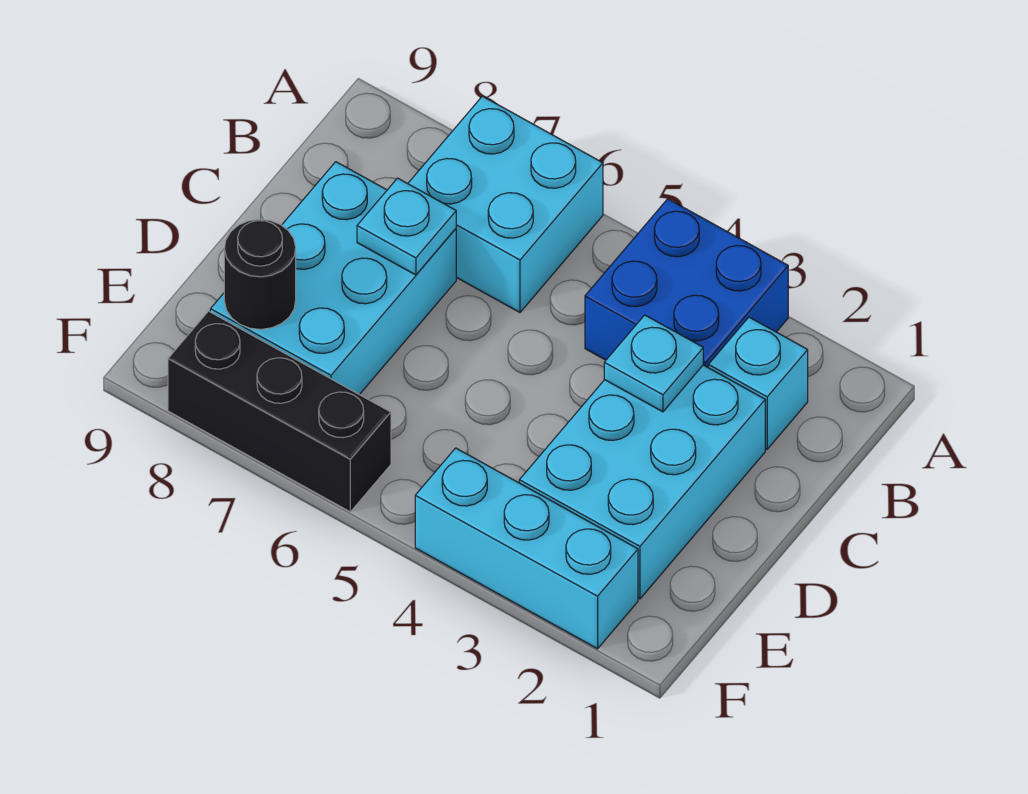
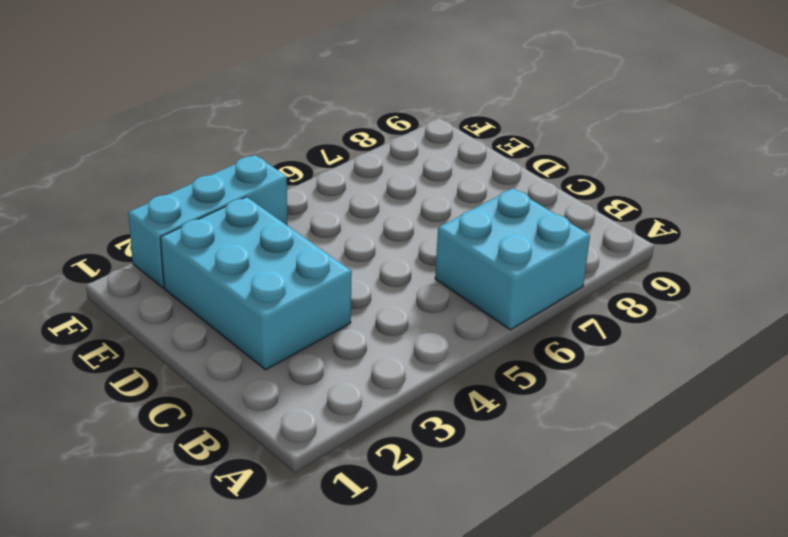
none -> blue brick A3:B4 level 1
none -> cyan brick B2 level 1

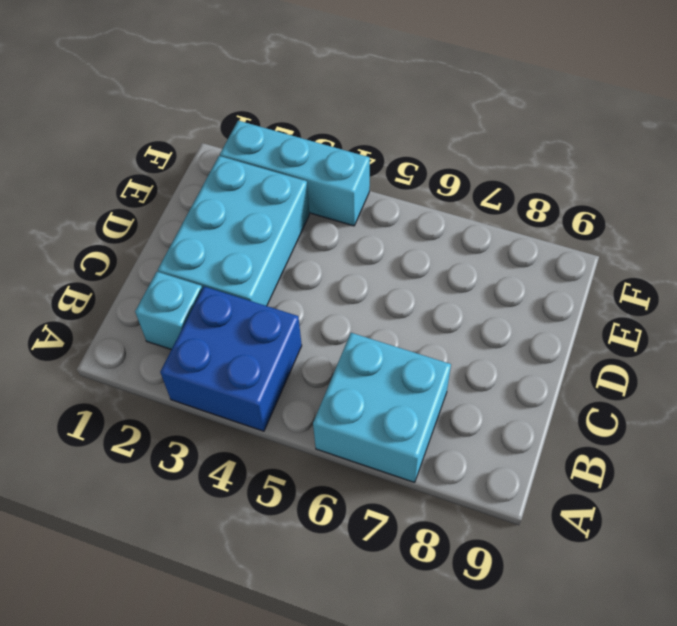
none -> cyan brick C7:E8 level 1
none -> black brick F6:F8 level 1

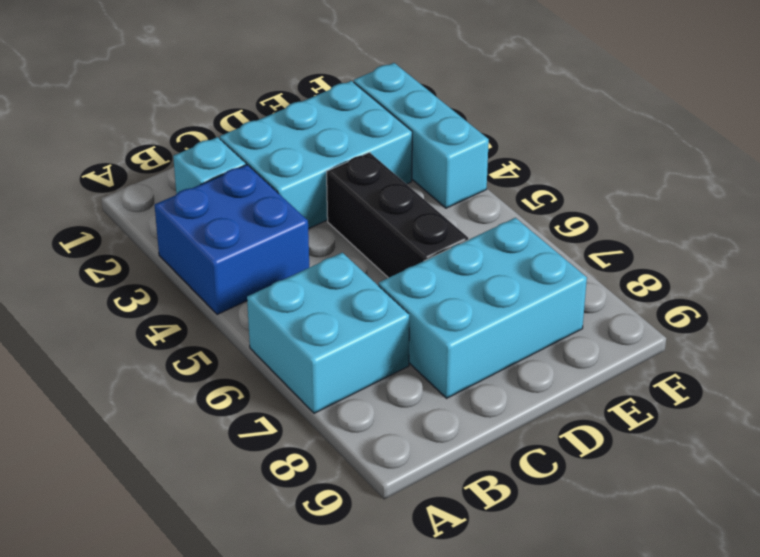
black brick D4:D6 level 1 -> black brick F6:F8 level 1
none -> cyan plate C3 level 2
none -> cyan plate C7 level 2

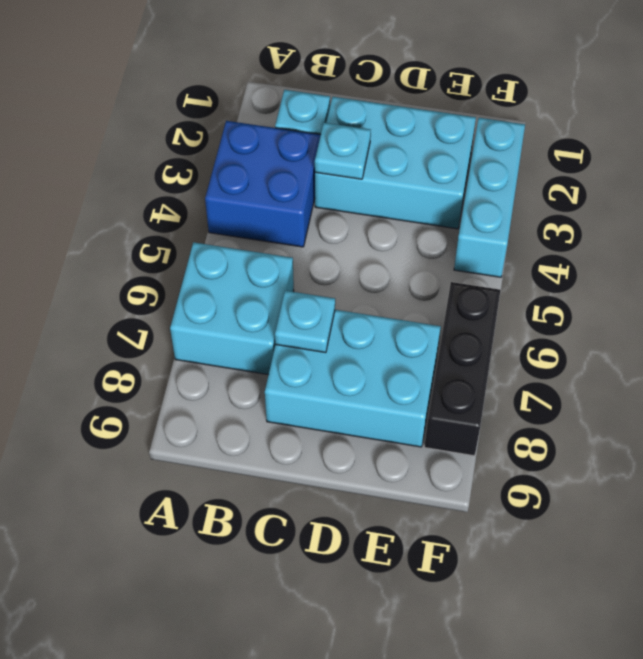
none -> black round brick E8 level 2

